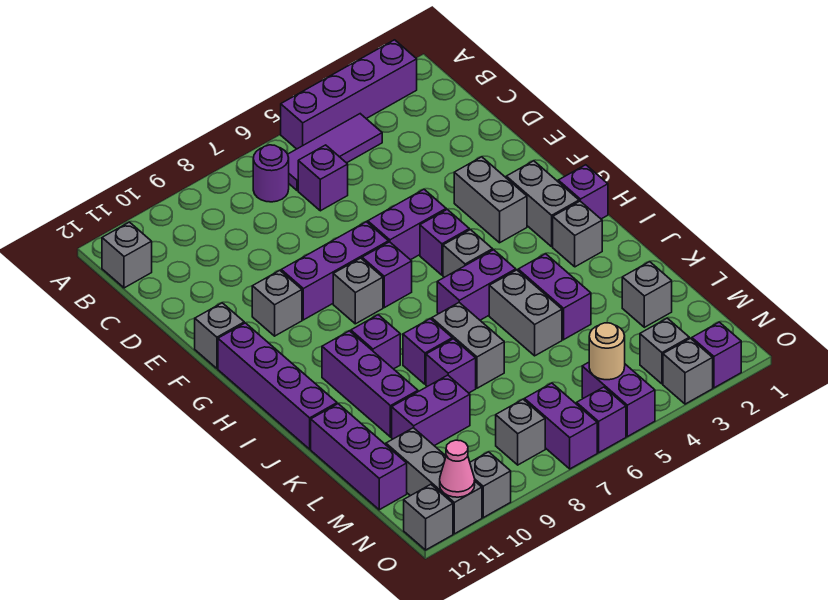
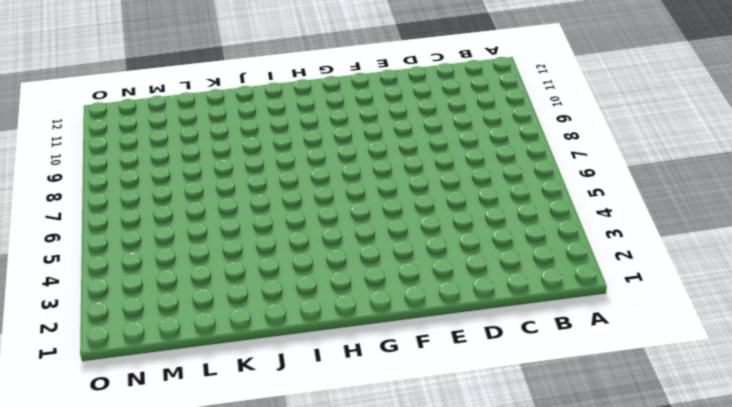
none -> purple brick A2:A5 level 1
none -> purple tile B4:B6 level 1
none -> purple round brick B7 level 1
none -> grey brick B12 level 1

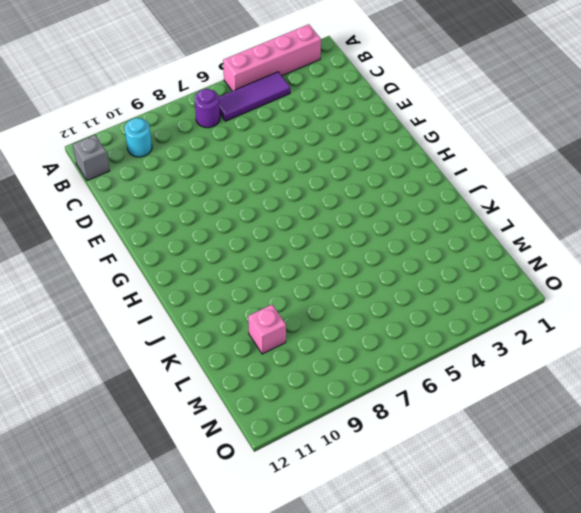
pink brick A2:A5 level 1 -> purple brick A2:A5 level 1
cyan round brick B10 level 1 -> none
pink brick L10 level 1 -> purple brick L9:L10 level 1
none -> purple brick C6 level 1
none -> grey brick F3:G3 level 1
none -> purple brick F5:F6 level 1
none -> purple brick F7:F9 level 1

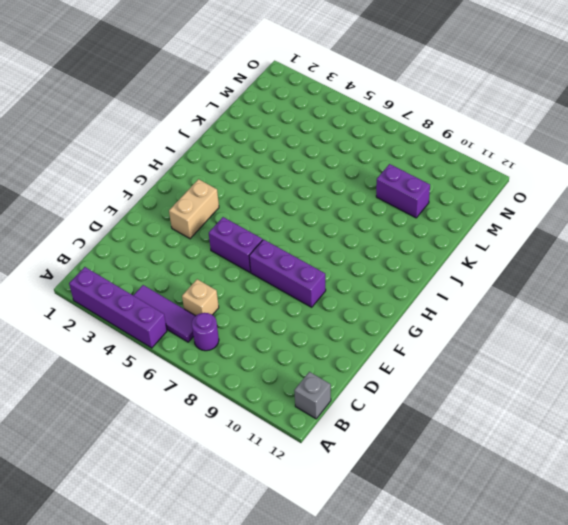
tan brick C6 level 1 -> purple brick C6 level 1
tan brick F3:G3 level 1 -> grey brick F3:G3 level 1
none -> grey brick F10 level 1
none -> grey brick F12 level 1
none -> grey brick G2:H2 level 1
none -> purple brick G5 level 1

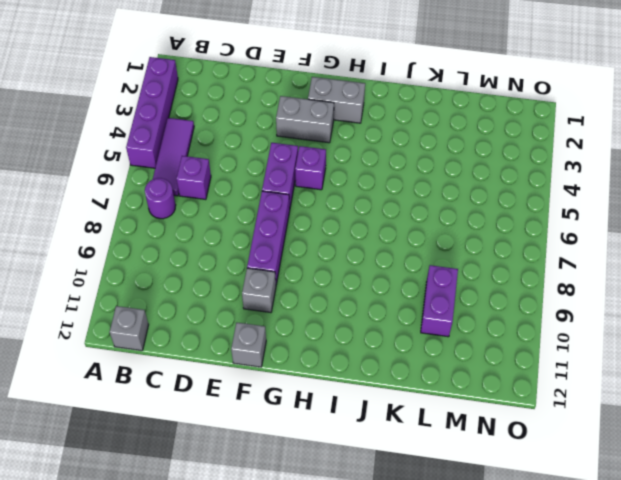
none -> purple brick G7 level 1
none -> grey brick G8 level 1
none -> purple brick G12:J12 level 1
none -> purple brick H1 level 1

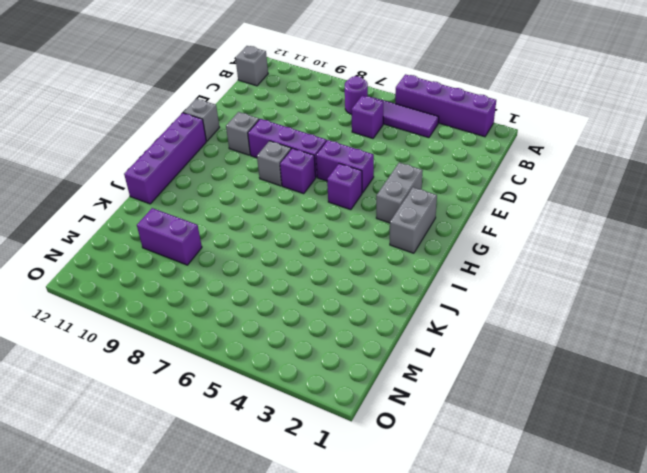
none -> purple brick H1 level 1
none -> grey brick H5 level 1
none -> grey brick I2 level 1
none -> purple brick I5:I6 level 1

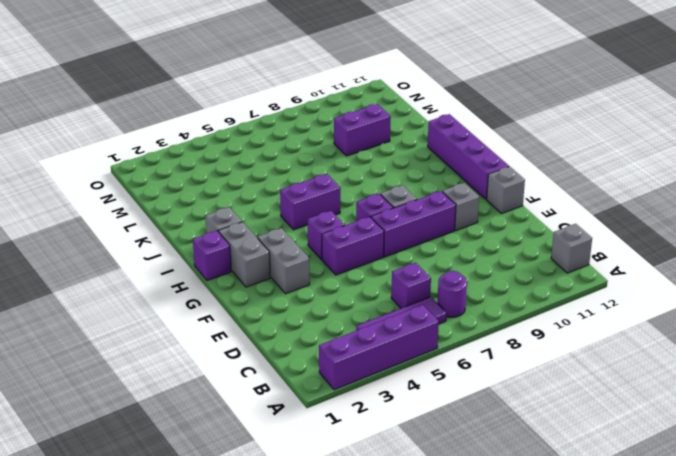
none -> grey brick H5 level 1
none -> purple brick I9 level 1
none -> purple brick I10:K10 level 1
none -> purple brick J4:K4 level 1

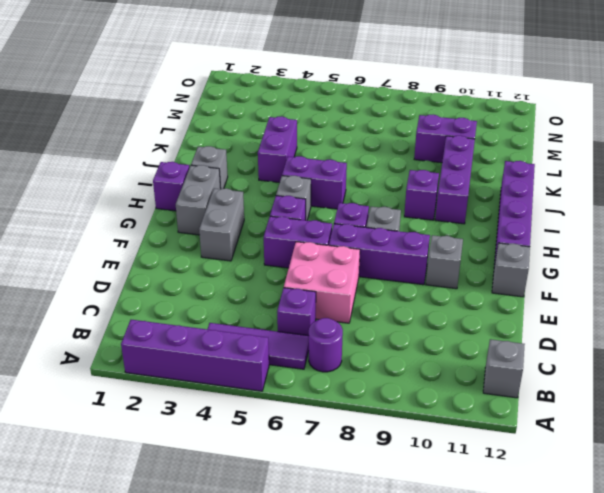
pink brick D6:E7 level 1 -> none
none -> grey brick J5:K5 level 1
none -> grey brick J7:K7 level 1
none -> purple brick J8 level 1
none -> purple brick K8 level 1

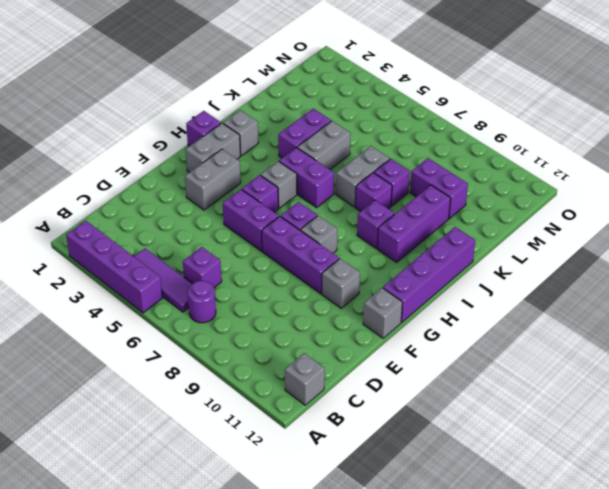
none -> purple brick K12:M12 level 1
none -> grey brick L2 level 1
none -> grey brick M11:O11 level 1
none -> grey brick N3 level 1

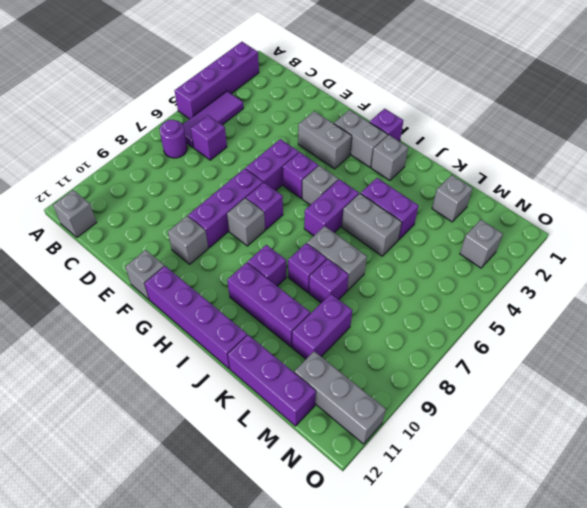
none -> purple brick N5:O5 level 1
none -> purple brick N7:O7 level 1
none -> grey brick N8 level 1
none -> purple brick O2 level 1

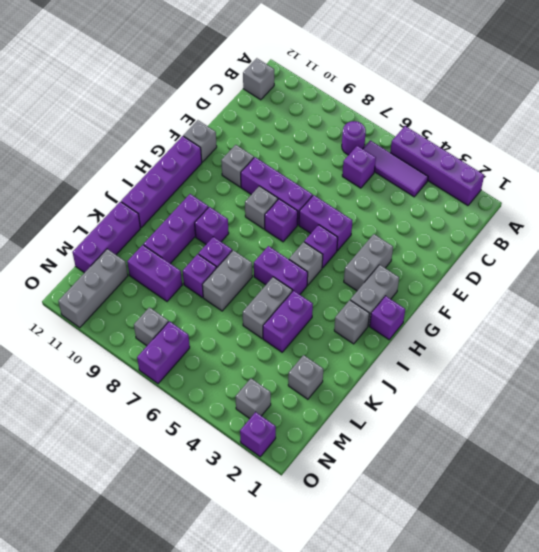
none -> purple brick N5:O5 level 1
none -> grey brick O3 level 1
none -> purple brick O6 level 1
none -> grey brick O10 level 1

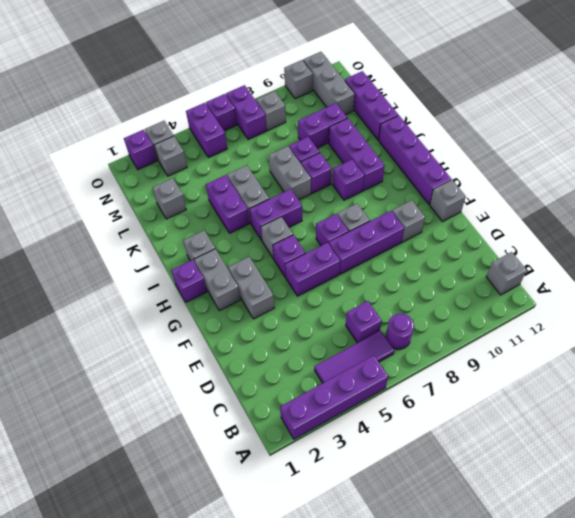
none -> grey brick O12 level 1
none -> tan round brick N5 level 2
none -> pink cone O11 level 2

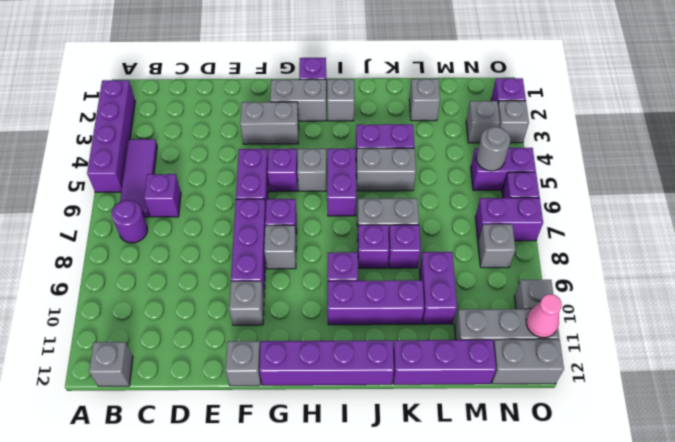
grey round brick N5 level 2 -> tan round brick N5 level 2
grey brick N12:O12 level 1 -> grey brick O12 level 1

